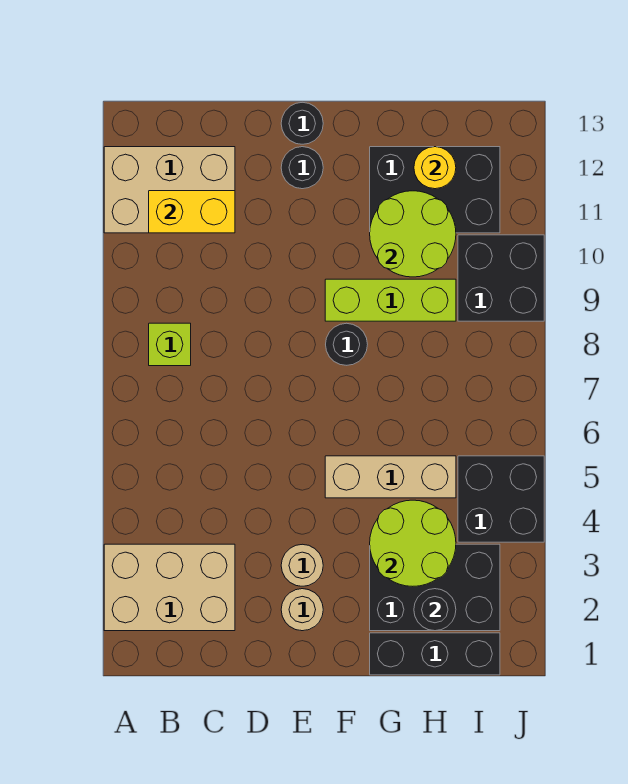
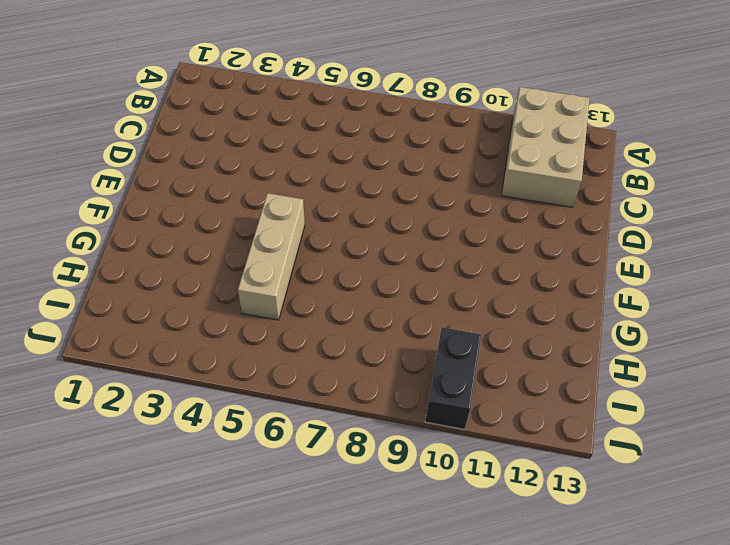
black brick I10:J10 level 1 -> black brick I9:J10 level 1
none -> tan brick A2:C3 level 1
none -> lime brick B8 level 1
none -> tan round brick E2 level 1

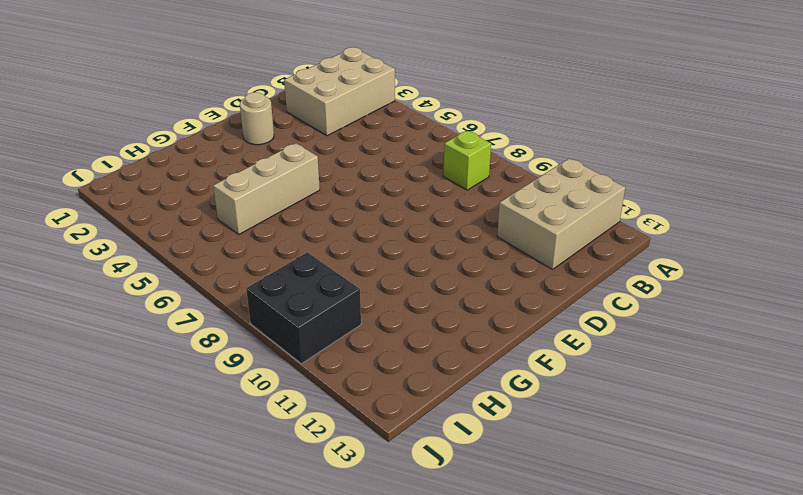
none -> tan round brick E3 level 1
none -> black round brick E12 level 1
none -> black round brick E13 level 1

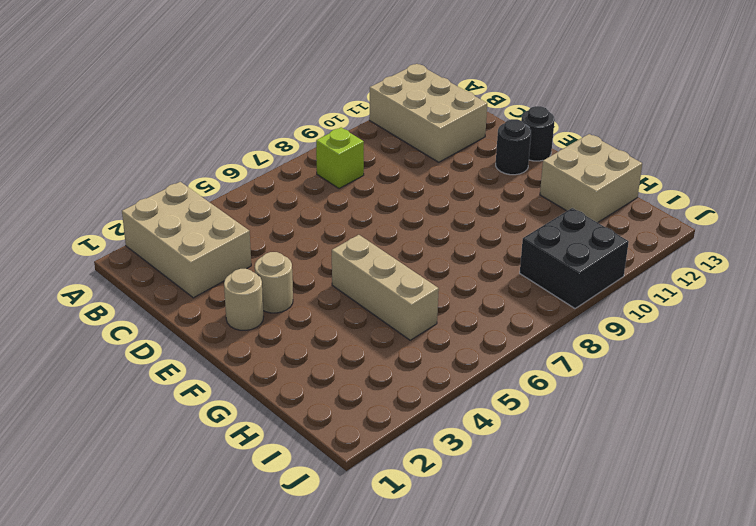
tan brick G12:H13 level 1 -> black brick G11:I12 level 1
none -> black round brick F8 level 1
none -> lime brick F9:H9 level 1
none -> black brick G1:I1 level 1

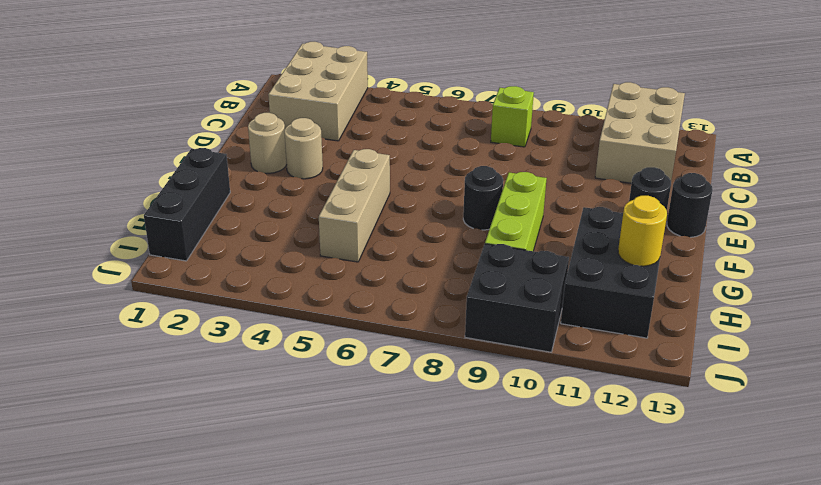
none -> black brick G2:I3 level 1
none -> black brick I4:J5 level 1
none -> yellow brick B11:C11 level 2

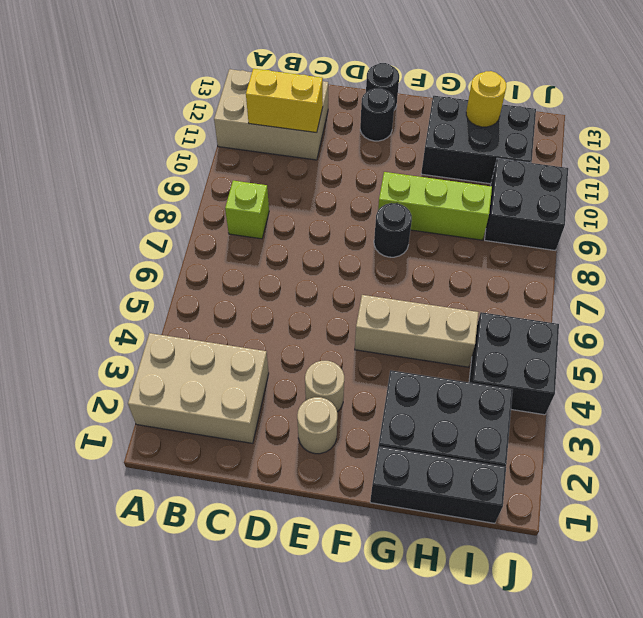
none -> lime round brick G3:H4 level 2
none -> lime round brick G10:H11 level 2
none -> black round brick H2 level 2

